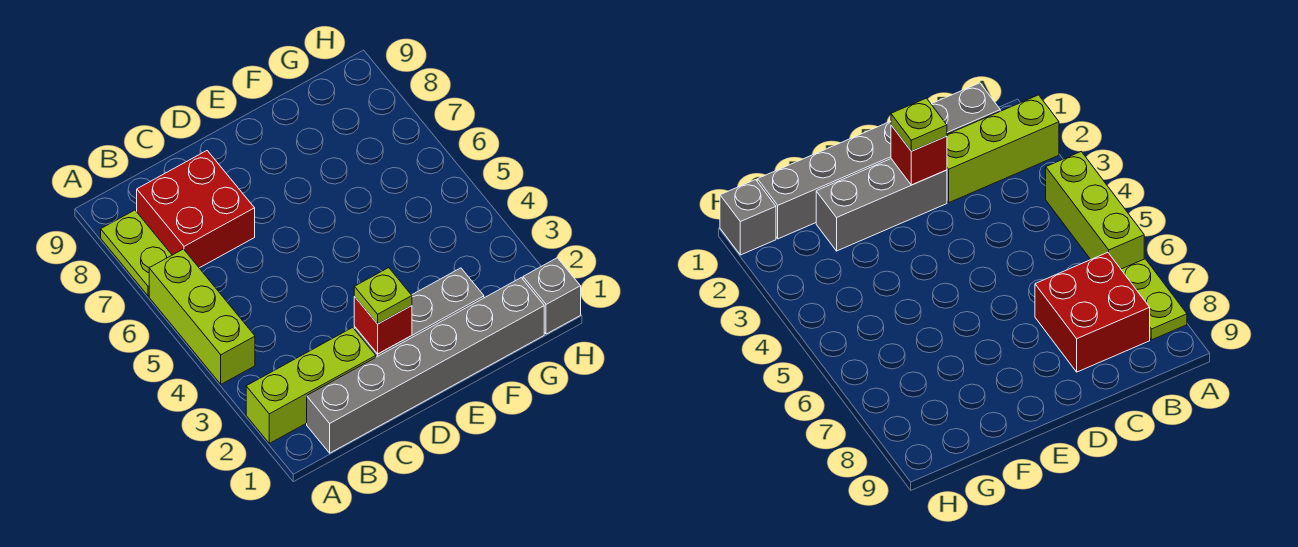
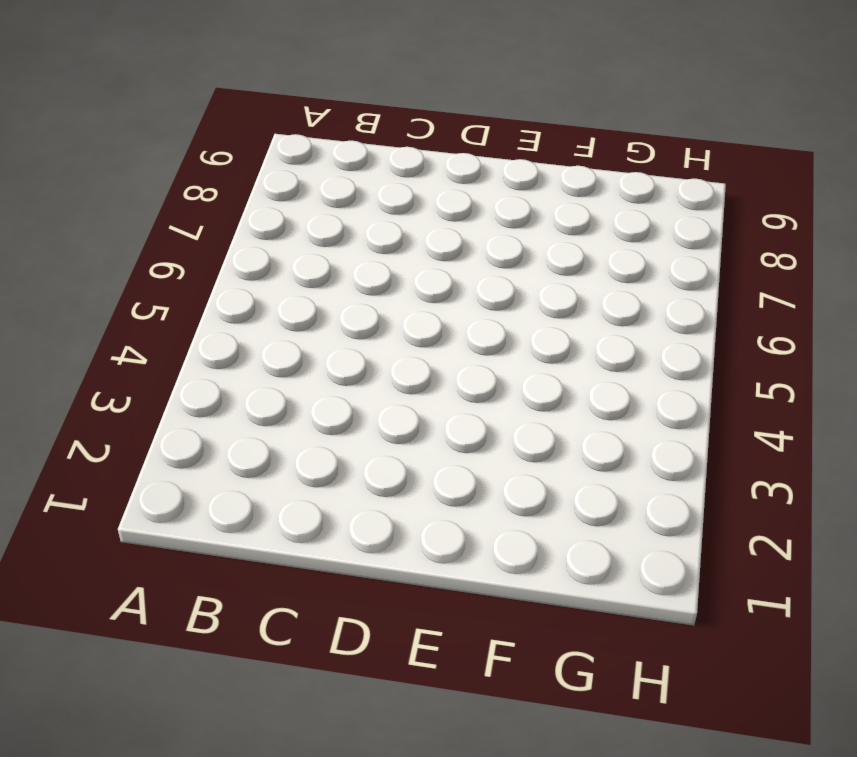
none -> lime brick A2:C2 level 1
none -> lime brick A4:A6 level 1

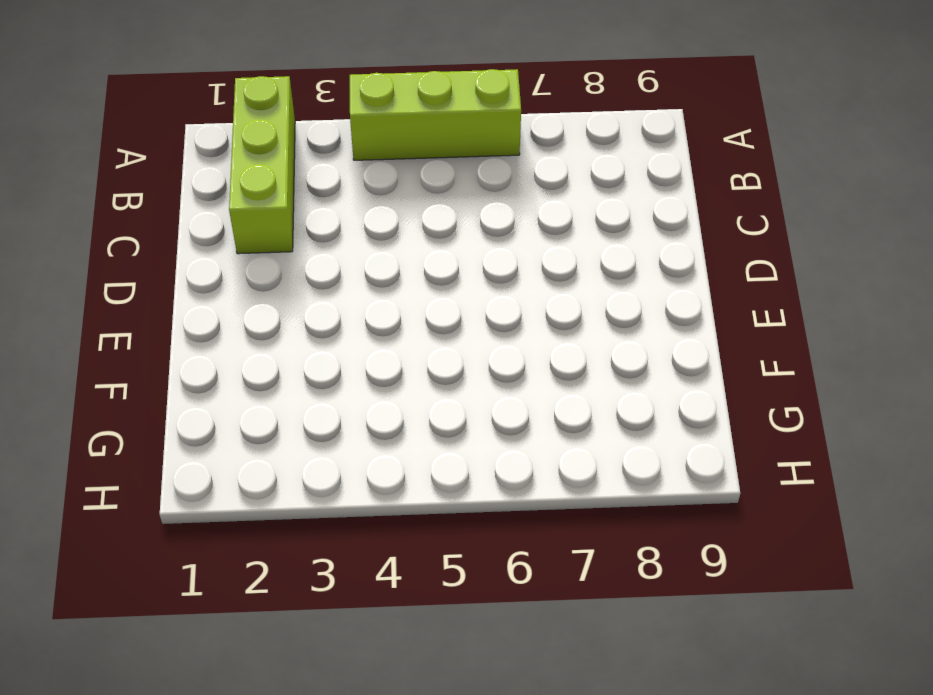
none -> lime plate A7:A8 level 1
none -> grey brick B1:G1 level 1

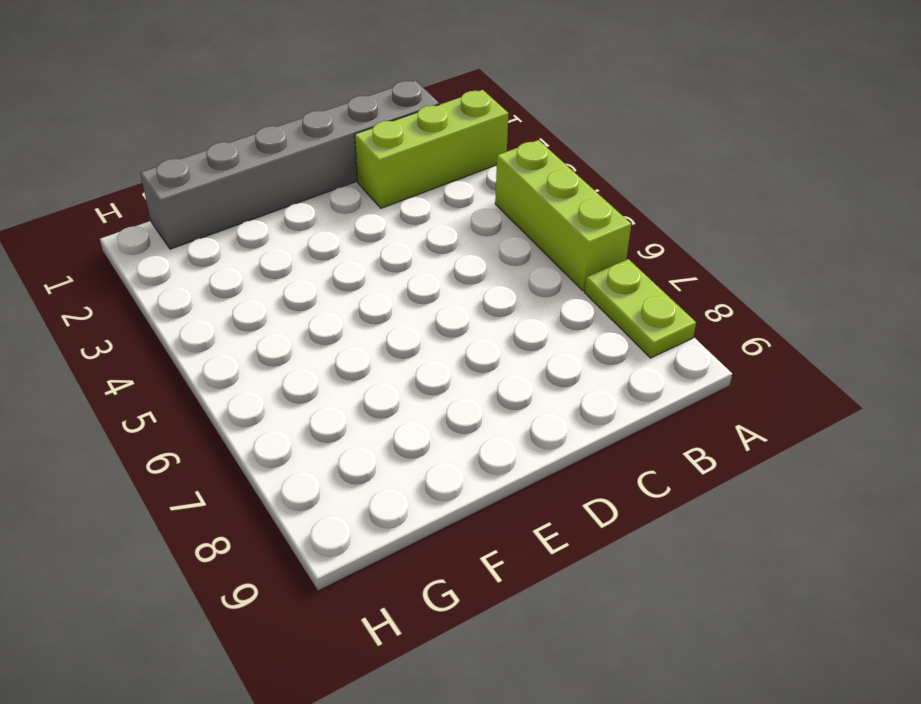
none -> red brick B7:C8 level 1
none -> grey brick D2:F2 level 1

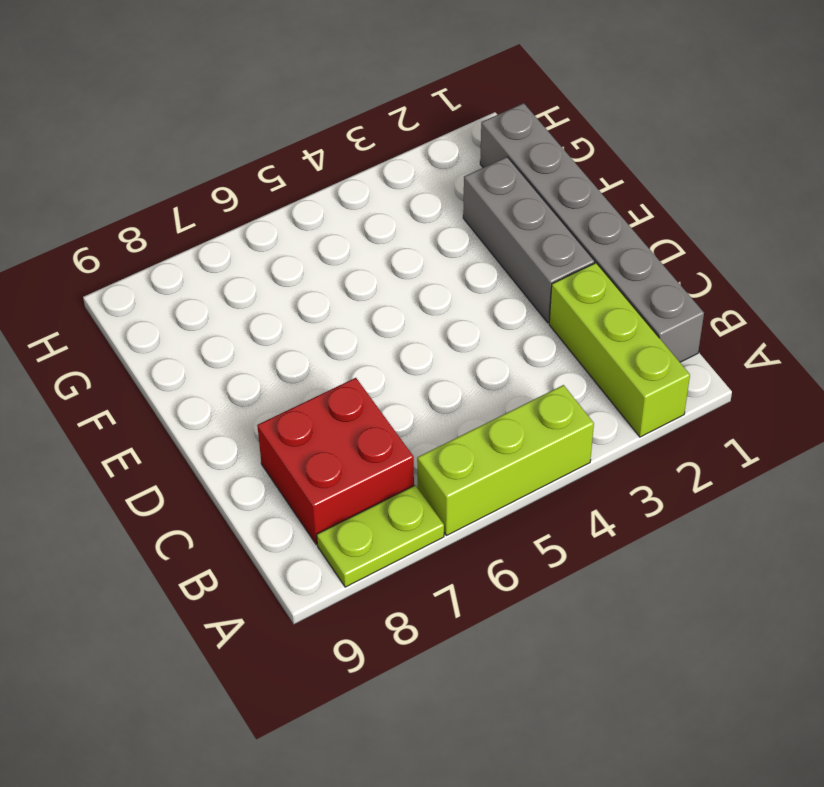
none -> grey brick H1 level 1
none -> red brick D2 level 2

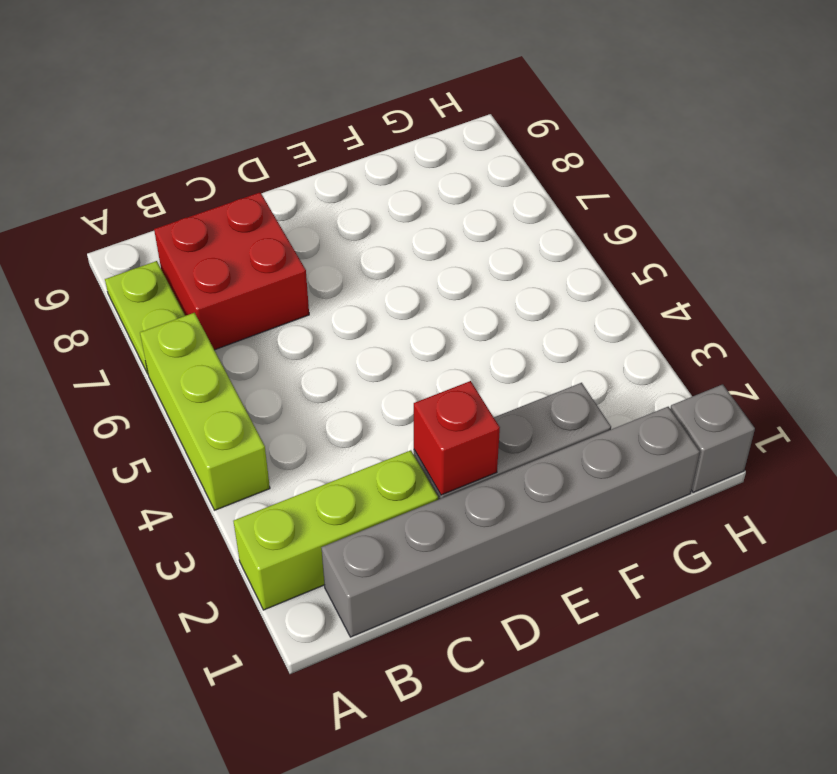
none -> lime plate D2 level 3

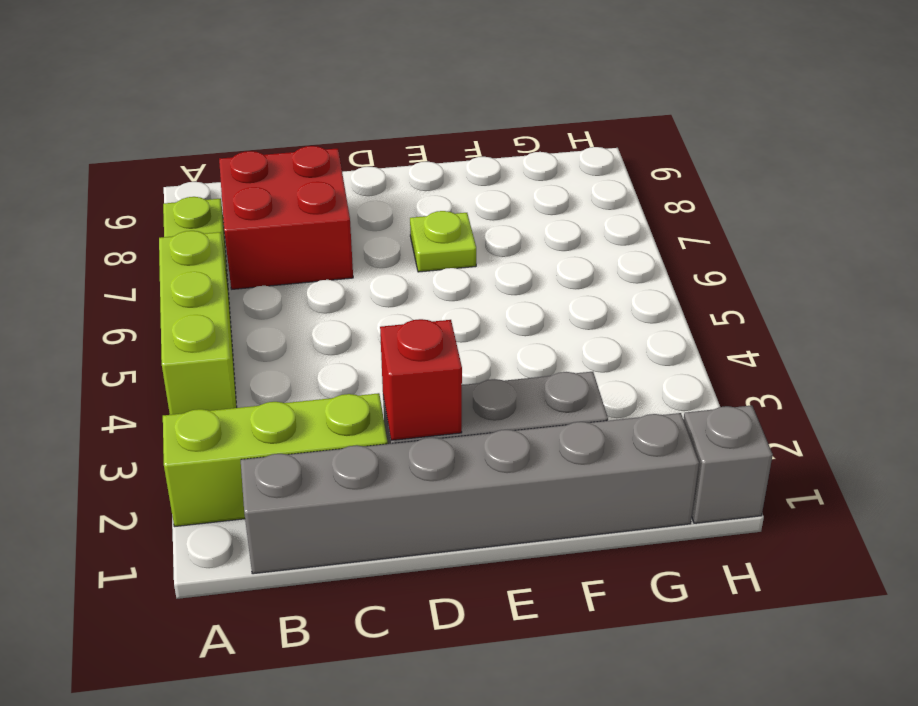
lime plate E7 level 1 -> lime plate D2 level 3

